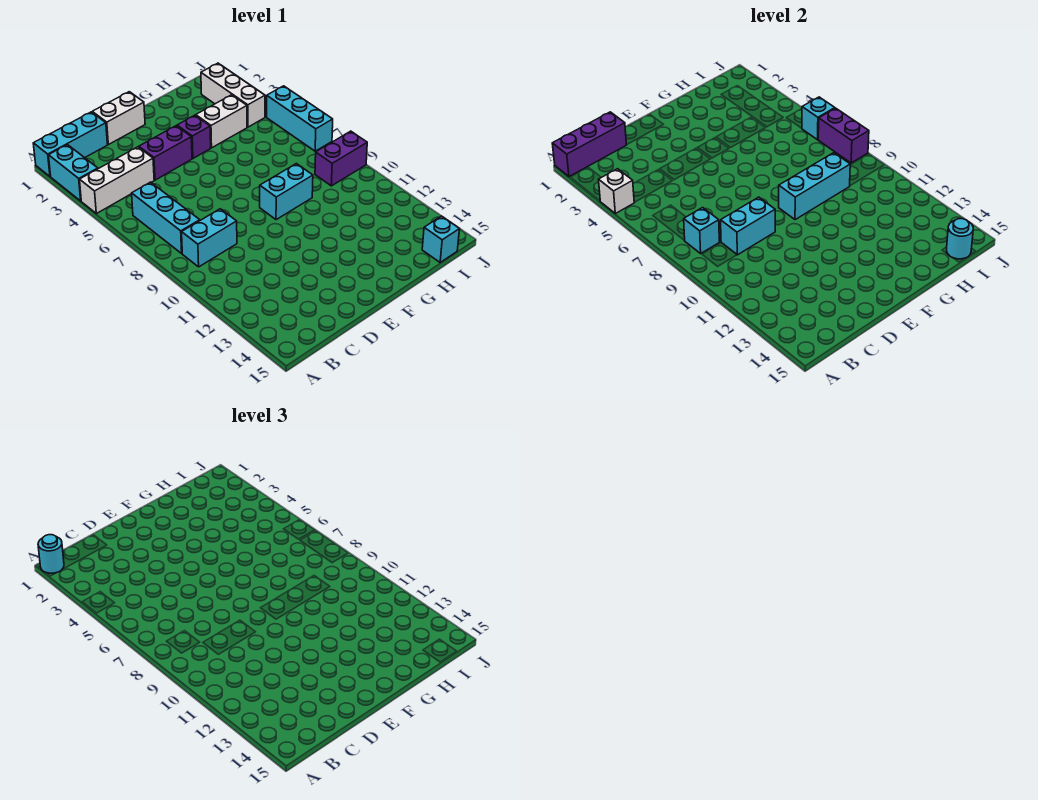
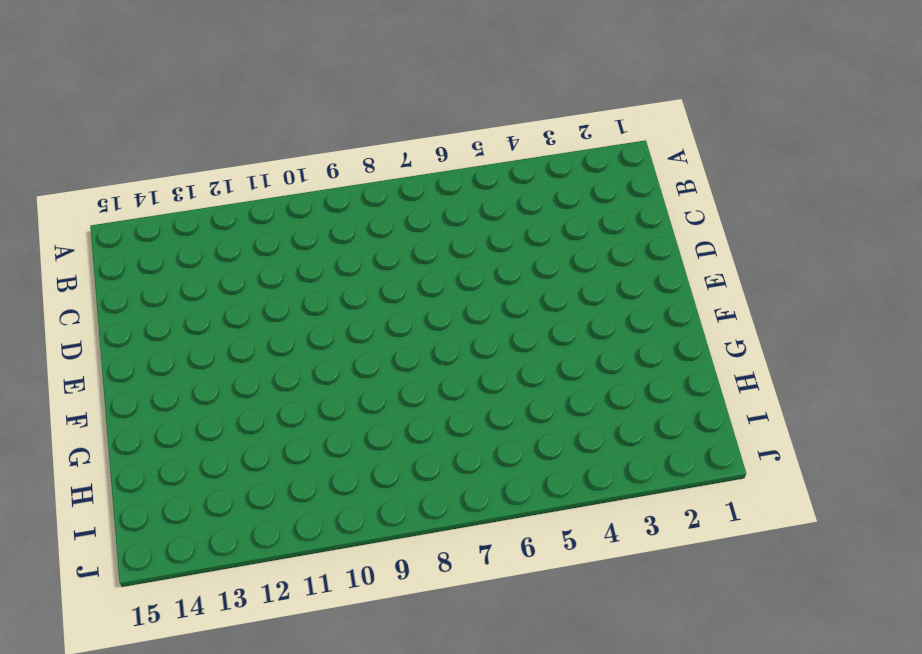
none -> cyan brick A1:C1 level 1
none -> cyan brick A2:A3 level 1
none -> white brick A4:C4 level 1

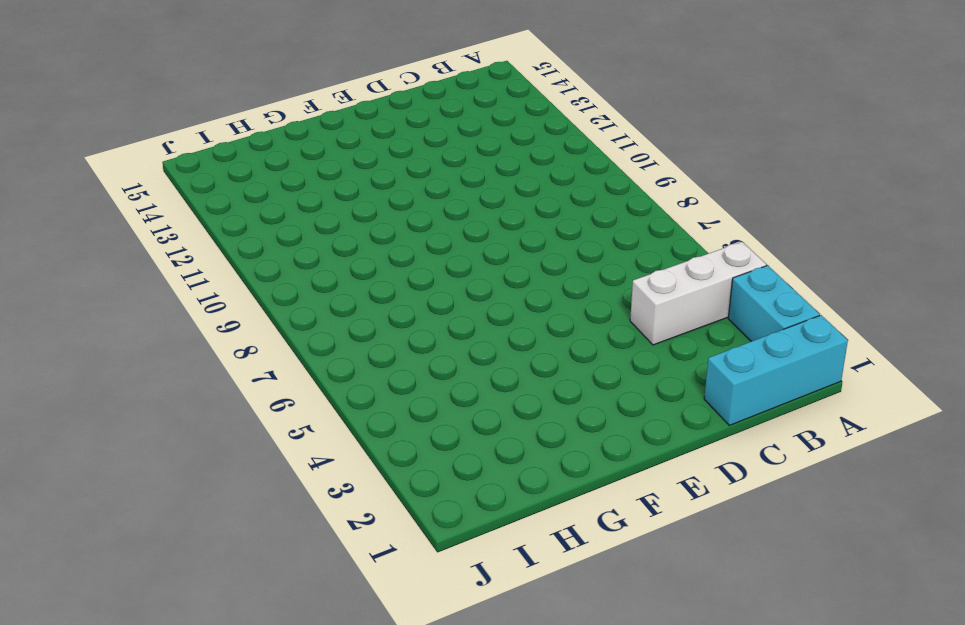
none -> cyan brick B6:B8 level 1
none -> cyan brick B9:C9 level 1
none -> white brick D1:E1 level 1

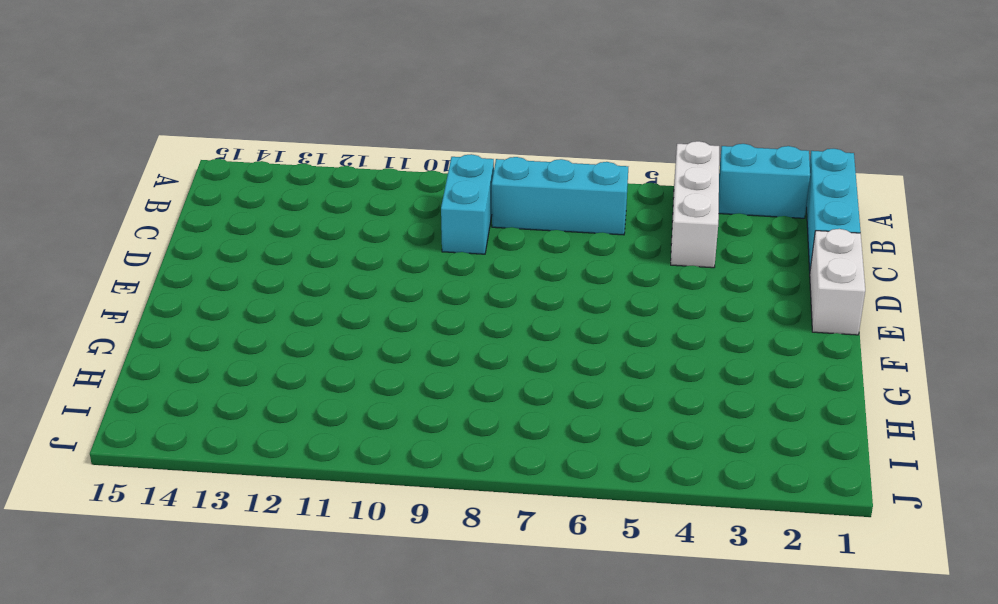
none -> purple brick D4:E4 level 1
none -> purple brick F4 level 1
none -> cyan brick F9:G9 level 1

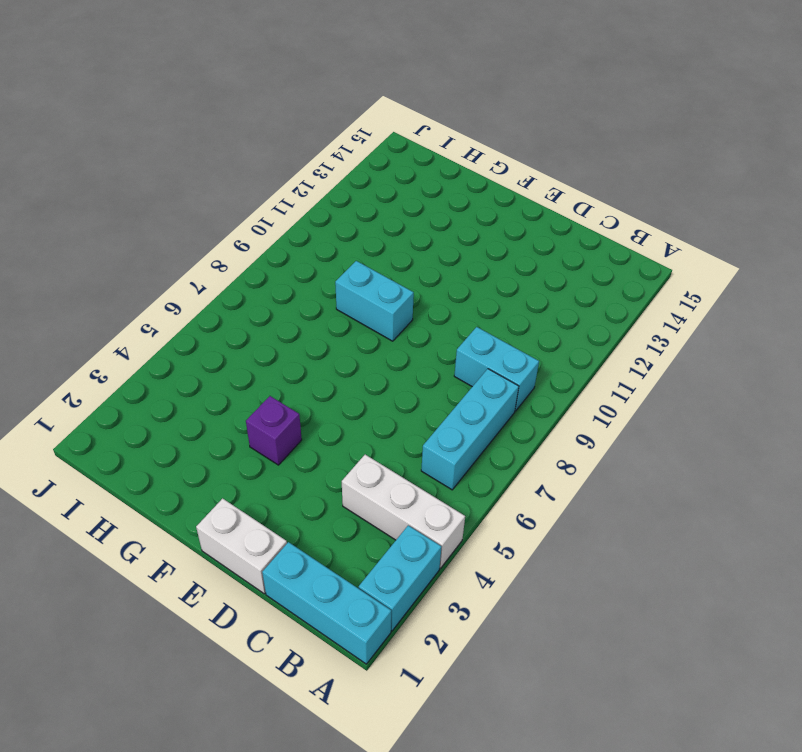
none -> purple brick D4:E4 level 1
none -> white brick G4:H4 level 1
none -> white brick I2:I4 level 1

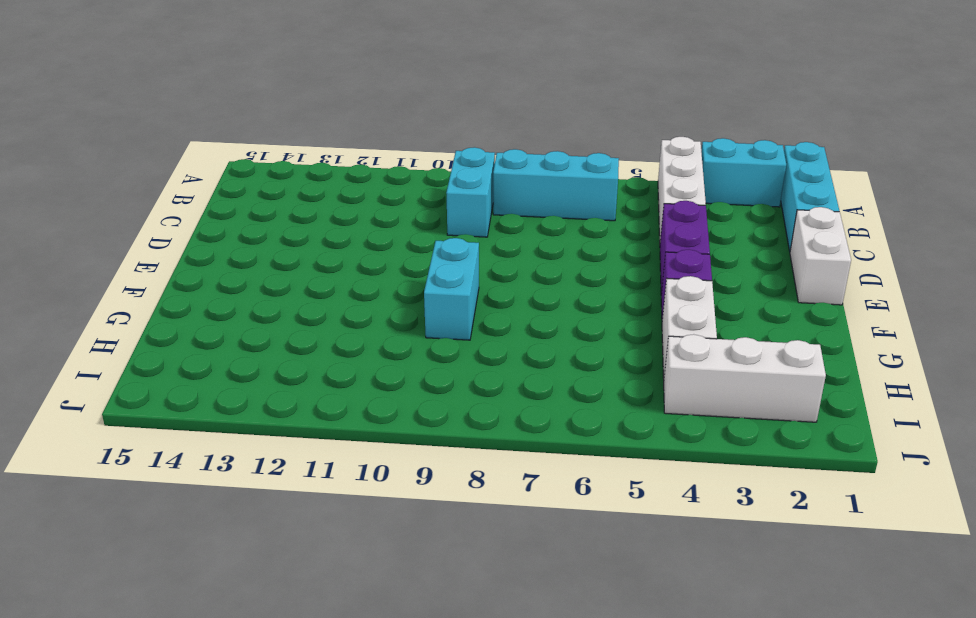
none -> purple brick I9:J9 level 1
none -> cyan brick I15 level 1
none -> cyan brick J5:J7 level 1

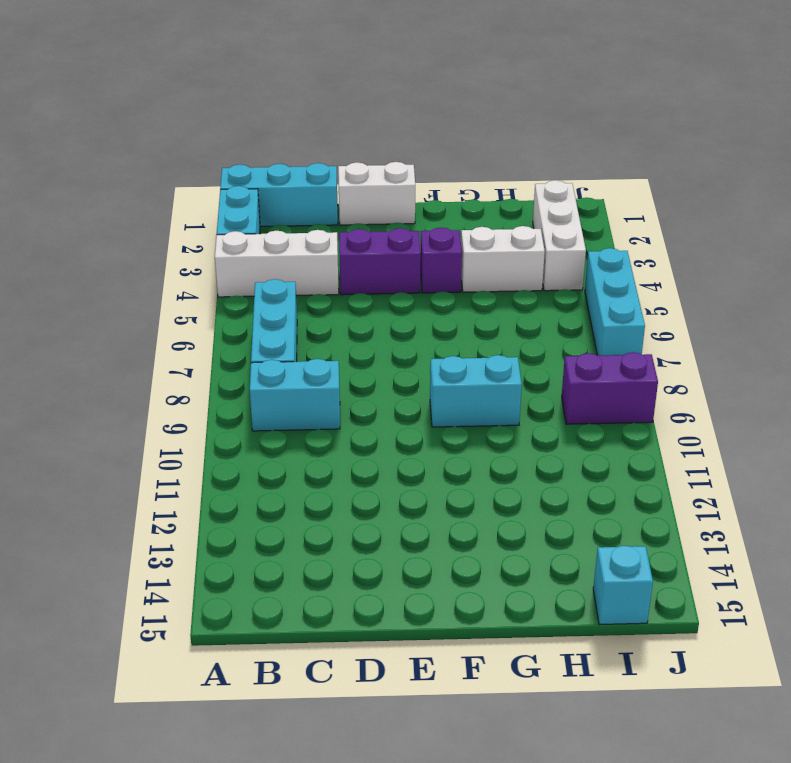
none -> purple brick A1:C1 level 2
none -> white brick A4 level 2
none -> cyan brick B8 level 2

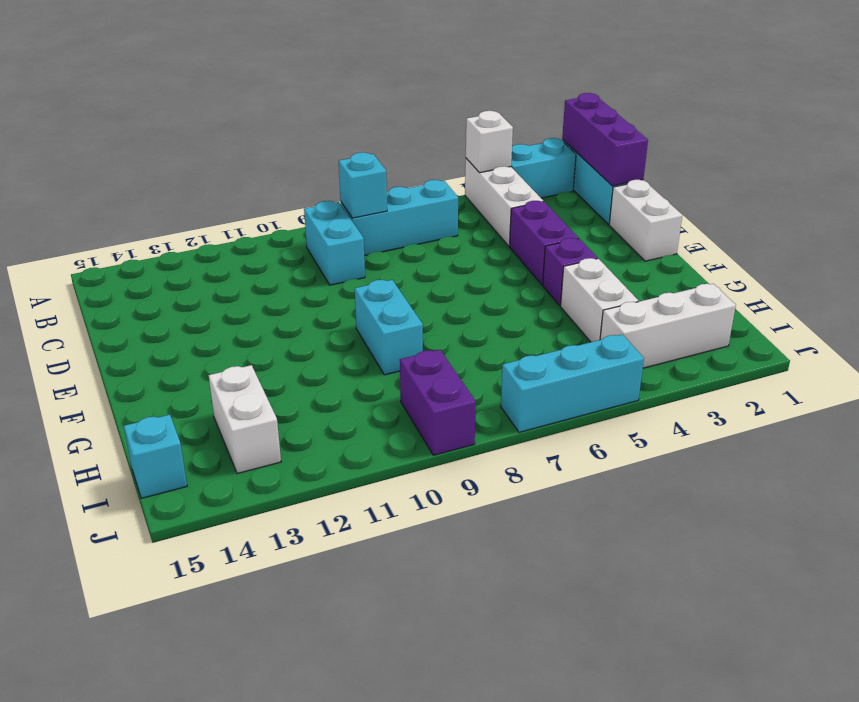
white brick H13:I13 level 1 -> none
none -> cyan brick C9:D9 level 2
none -> cyan brick F9:H9 level 2
none -> cyan round brick I15 level 2

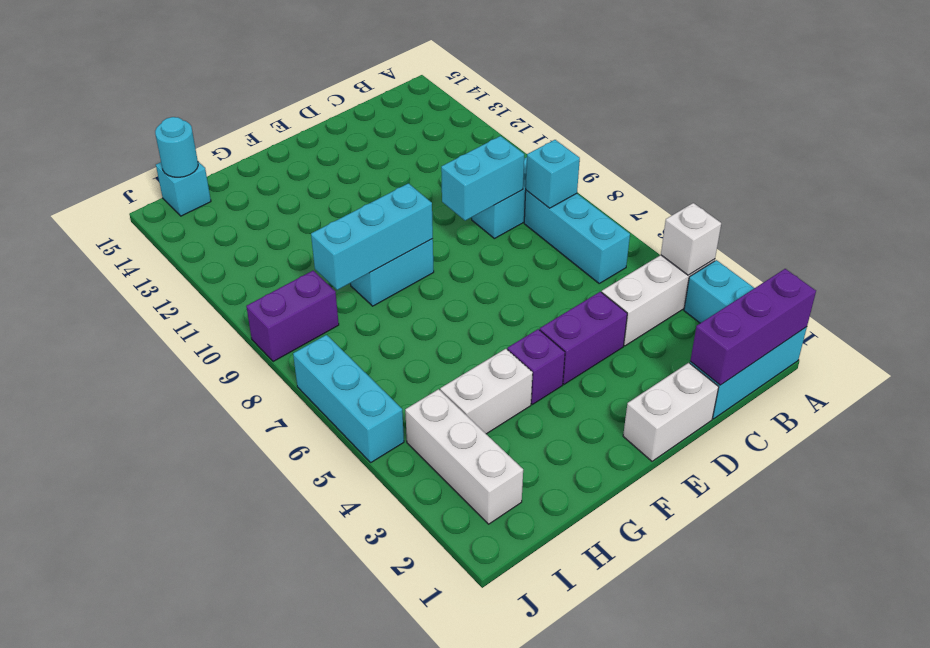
none -> cyan brick J6 level 2
none -> purple brick J7:J8 level 2
none -> cyan round brick A1 level 3

